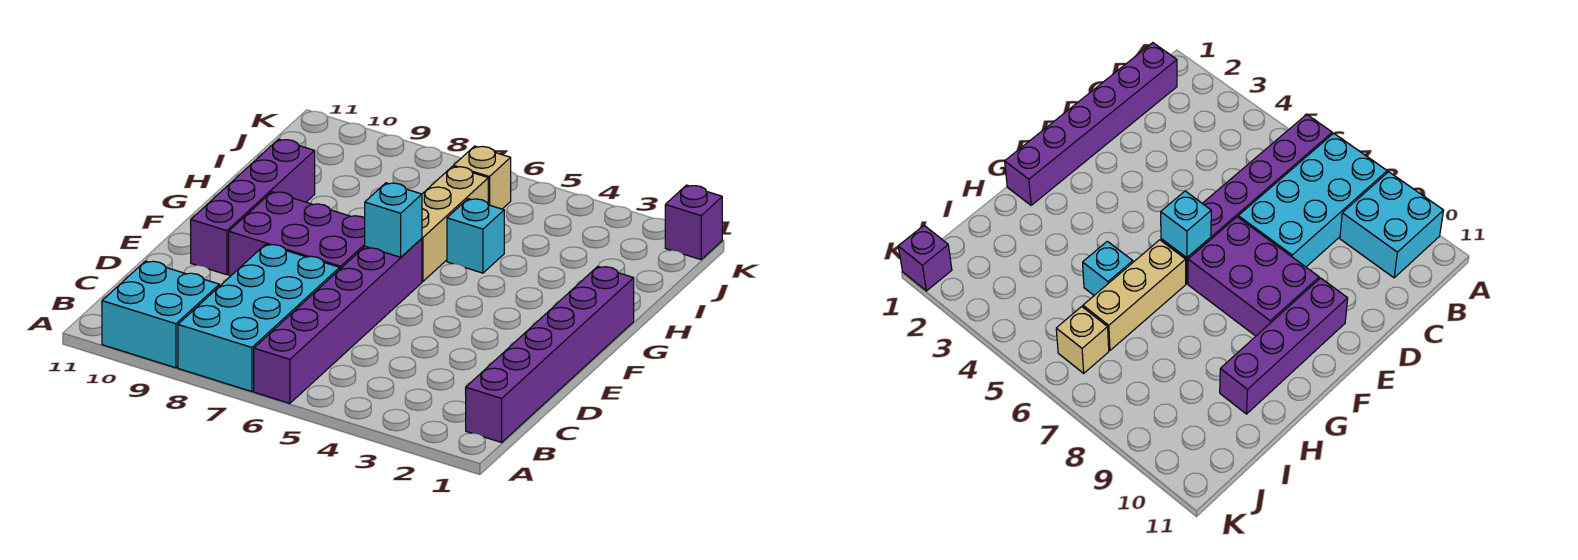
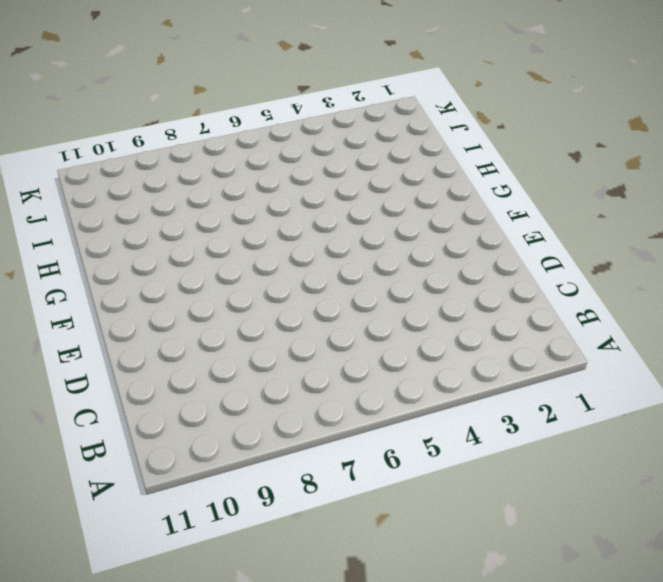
none -> purple brick A6:F6 level 1
none -> cyan brick A7:D8 level 1

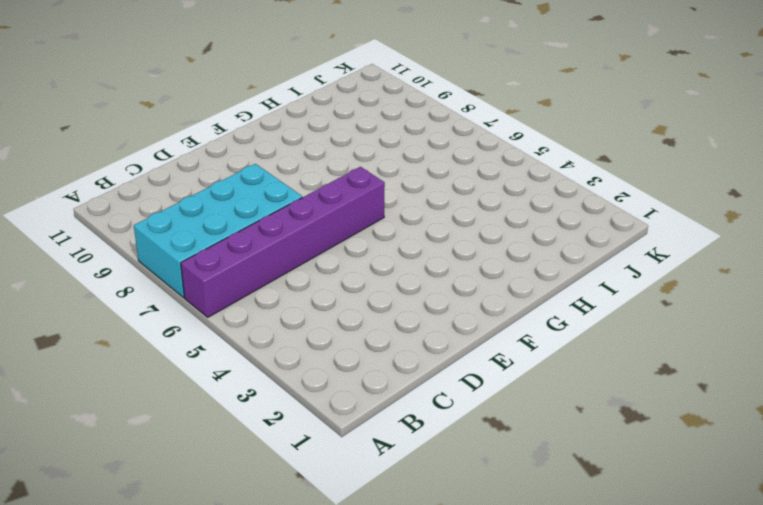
none -> cyan brick A9:B10 level 1
none -> purple brick B1:G1 level 1

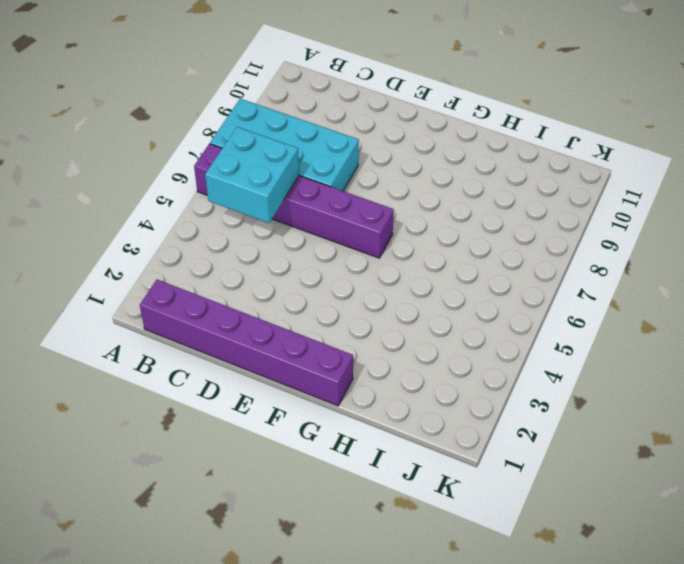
cyan brick B5:C6 level 2 -> cyan brick A9:B10 level 1
none -> purple brick E7:F9 level 1
none -> purple brick E10:H10 level 1

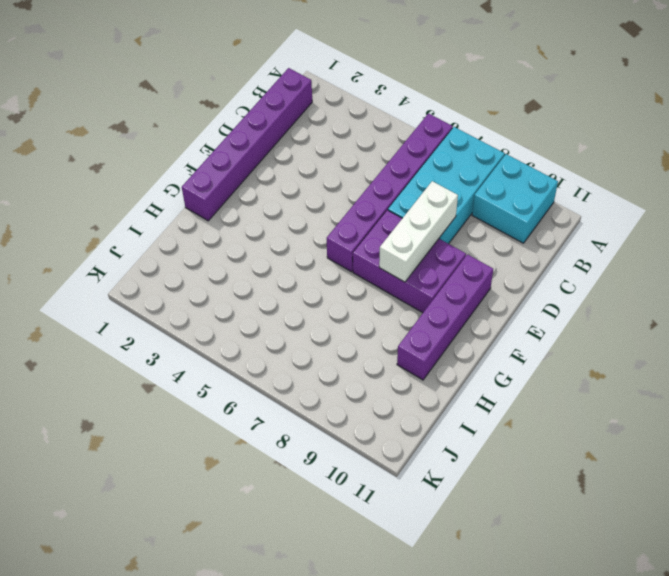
white brick D8:F8 level 2 -> none
none -> tan brick G6:I6 level 1
none -> cyan brick H5 level 1

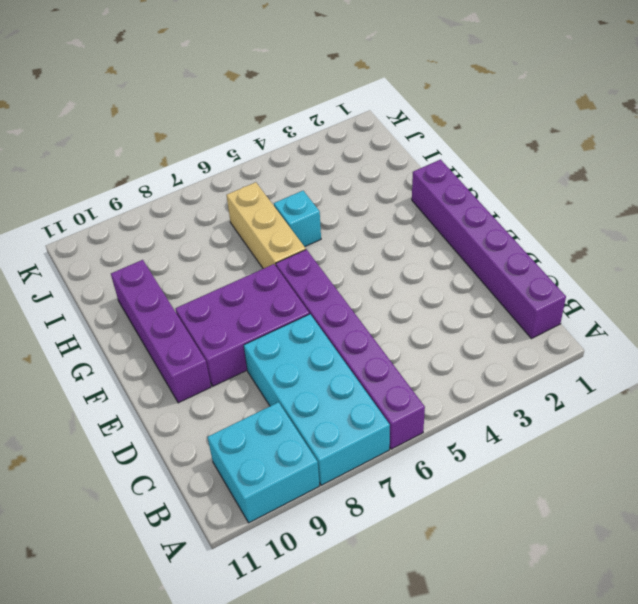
none -> tan brick J6 level 1
none -> purple brick K1 level 1

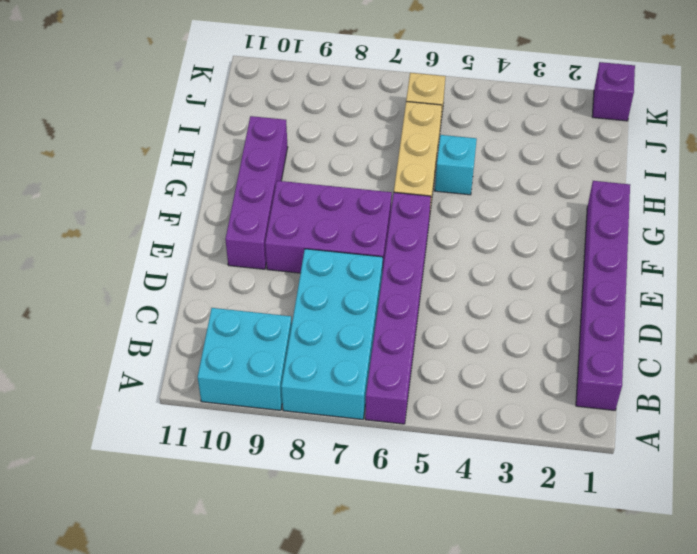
none -> cyan brick F6 level 2

